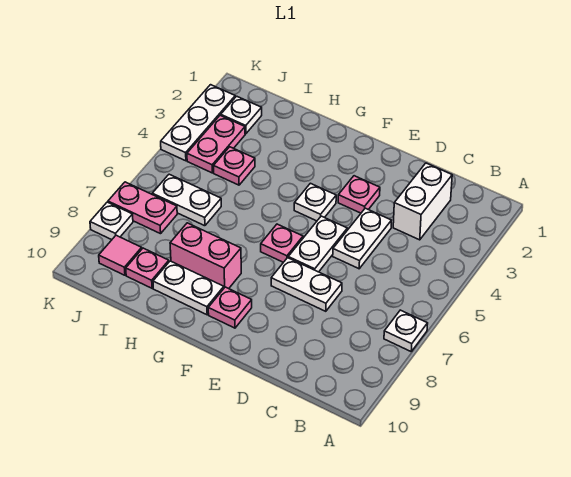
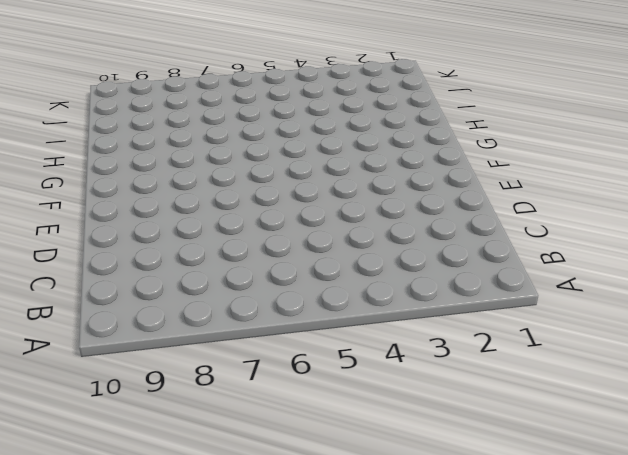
none -> white plate A7 level 1
none -> white brick C2:C3 level 1
none -> white plate D4:D5 level 1

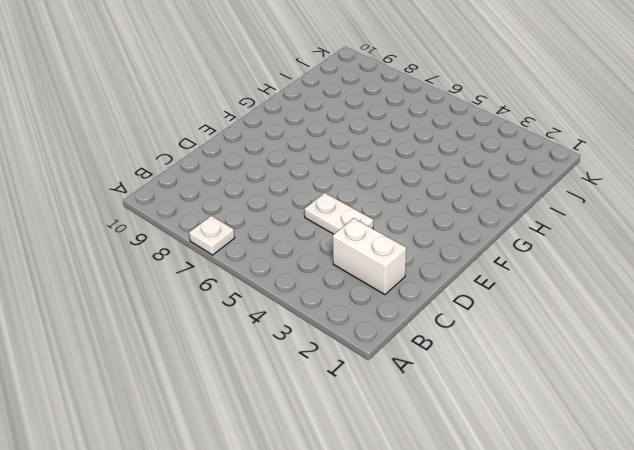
none -> white plate D7:E7 level 1
none -> pink plate E3 level 1
none -> white plate E5:E6 level 1

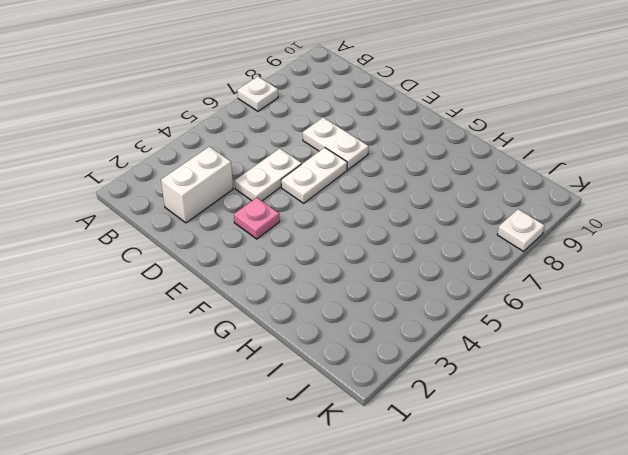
none -> white plate F4 level 1
none -> pink plate F6 level 1
none -> pink plate F9 level 1

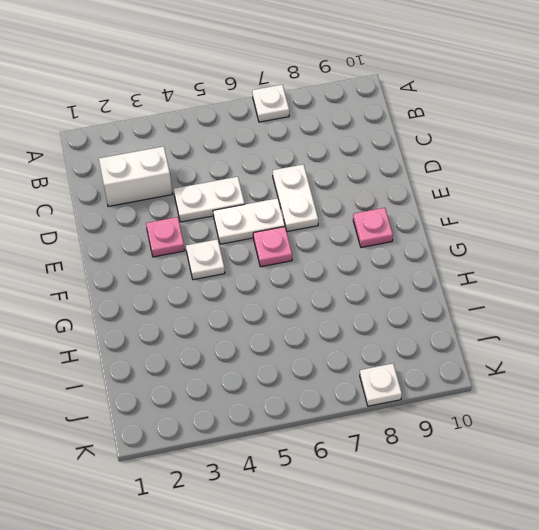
none -> pink brick G8:H8 level 1
none -> white plate G9:H9 level 1
none -> pink plate I4 level 1

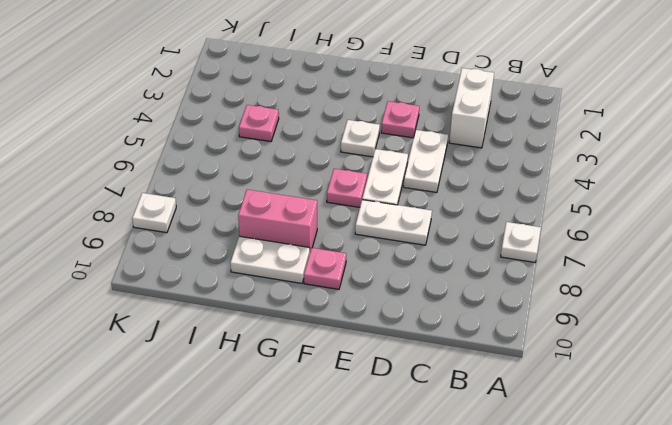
none -> white plate I6:J6 level 1
none -> pink plate I9 level 1
none -> white plate J2 level 1

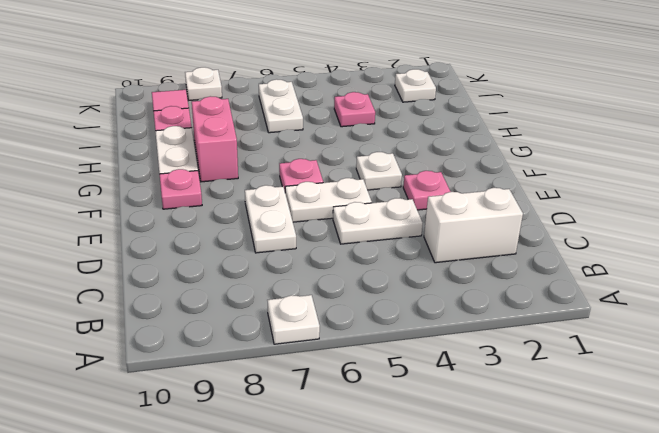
none -> pink plate J3:J4 level 1
none -> pink plate J7:K7 level 1
none -> white plate K2:K4 level 1

